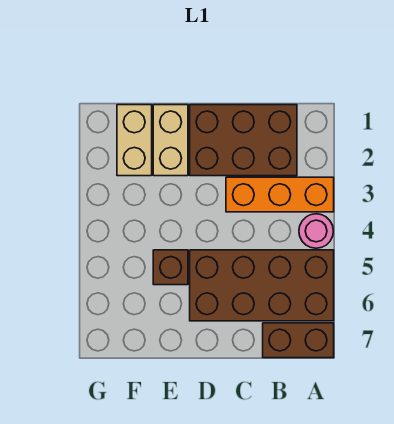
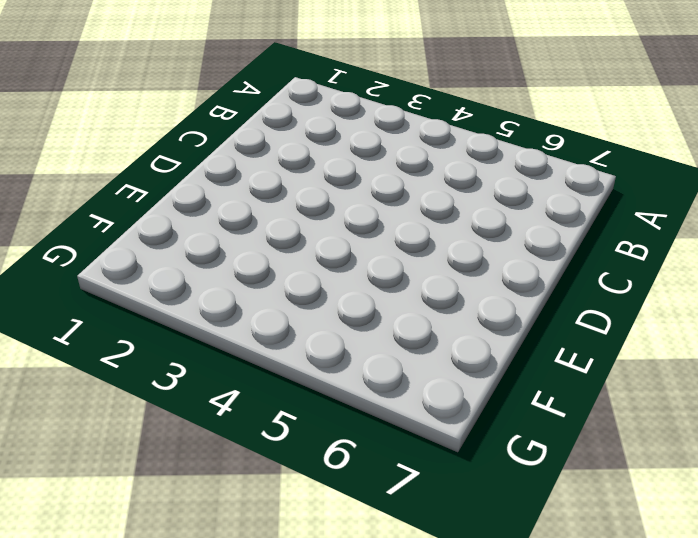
none -> orange brick A3:C3 level 1
none -> pink round brick A4 level 1

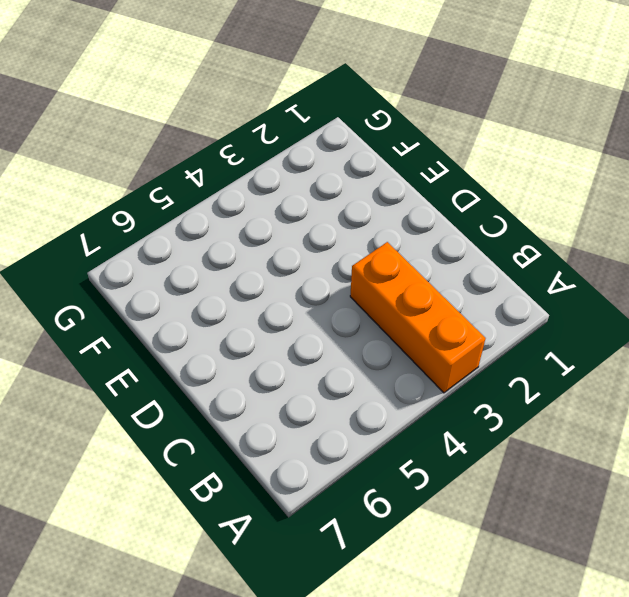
none -> pink round brick A4 level 1
none -> brown brick A5:D6 level 1

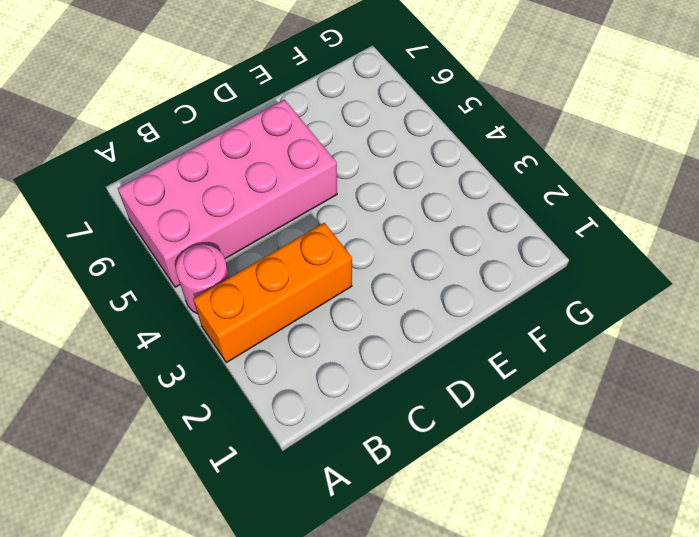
pink brick A5:D6 level 1 -> brown brick A5:D6 level 1
none -> brown brick A7:B7 level 1
none -> brown brick B1:D2 level 1

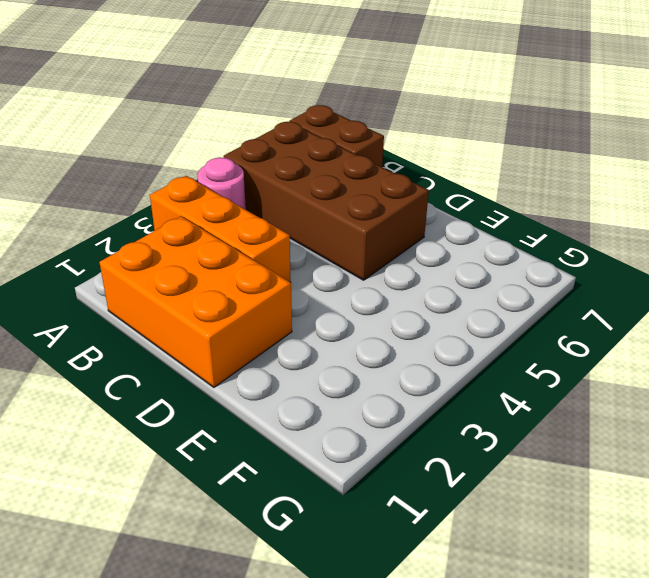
orange brick B1:D2 level 1 -> brown brick B1:D2 level 1
none -> tan brick E1:E2 level 1
none -> brown brick E5 level 1

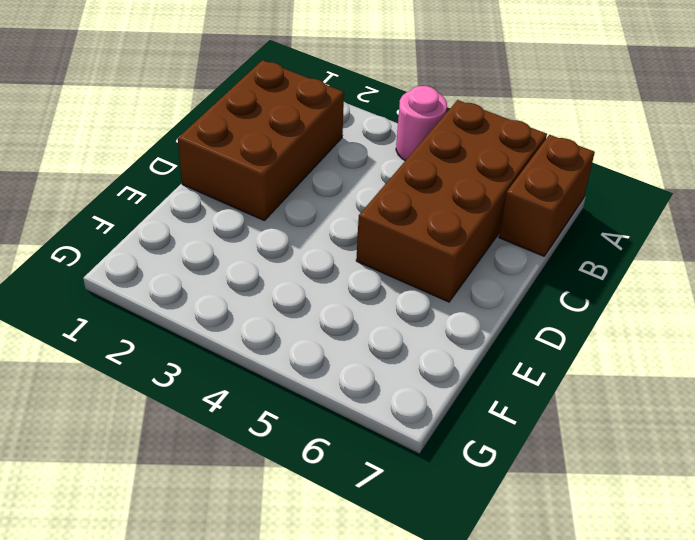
none -> orange brick A3:C3 level 1
none -> tan brick E1:E2 level 1

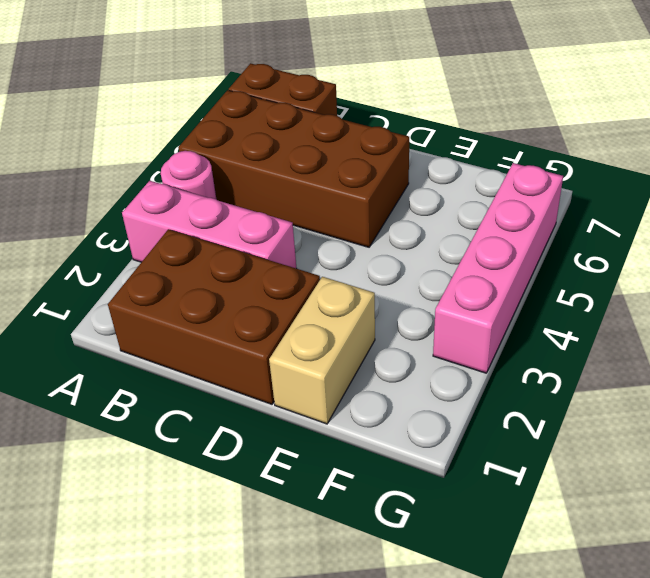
pink brick A3:C3 level 1 -> orange brick A3:C3 level 1
pink brick G3:G6 level 1 -> none
none -> brown brick E5 level 1
none -> tan brick F1:F2 level 1

